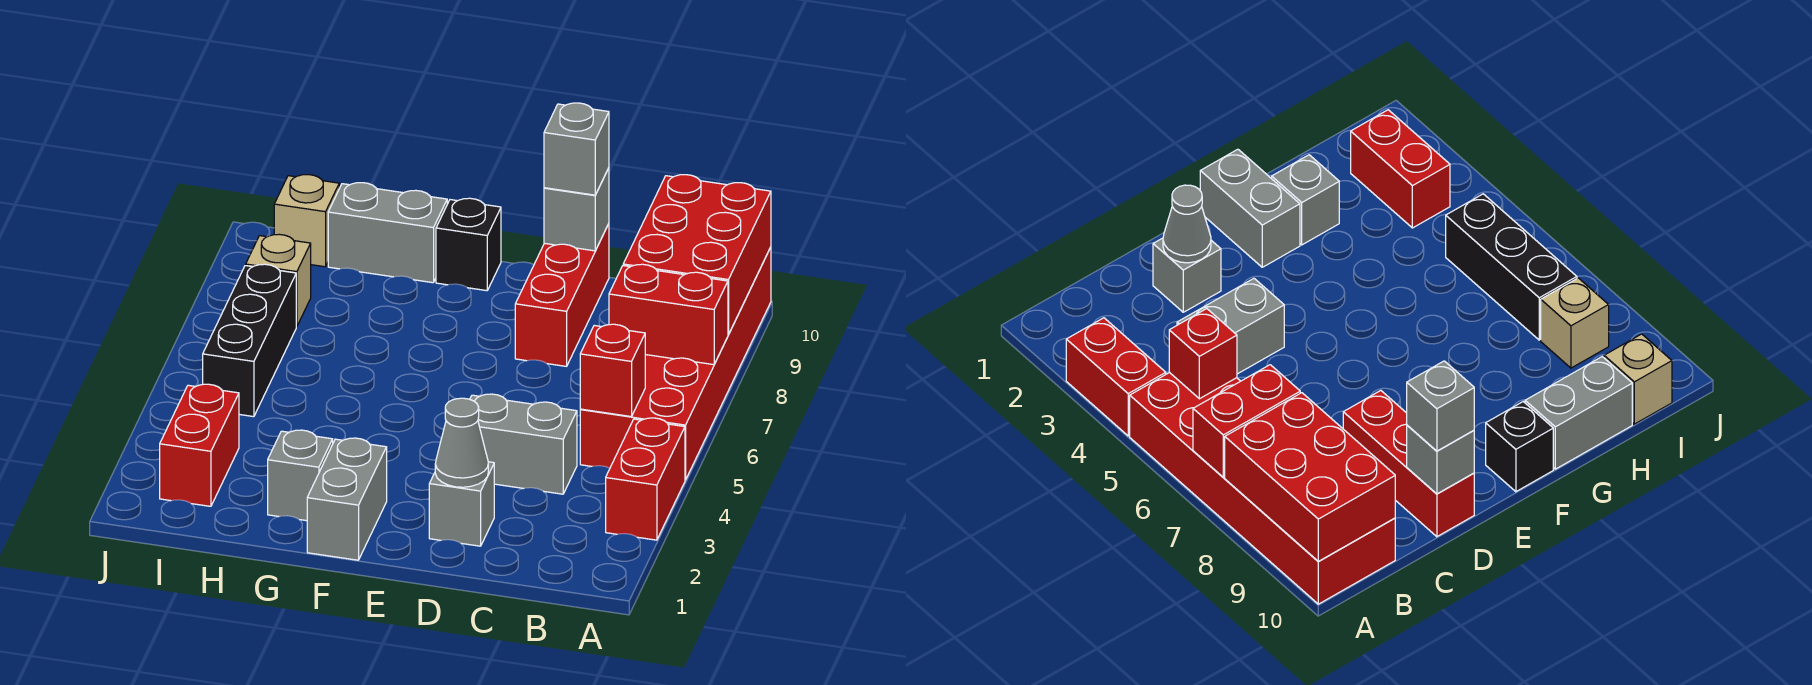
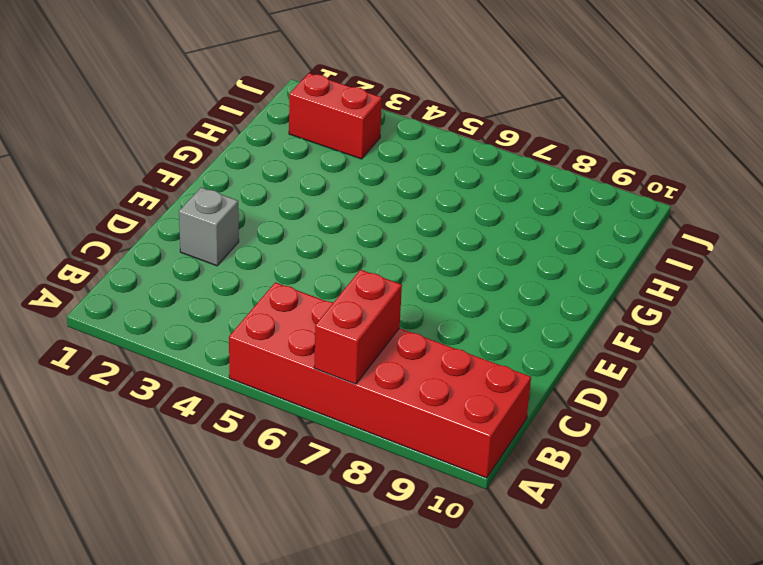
none -> red brick A3:A4 level 1
none -> grey brick C4:D4 level 1
none -> red brick D8:D10 level 1

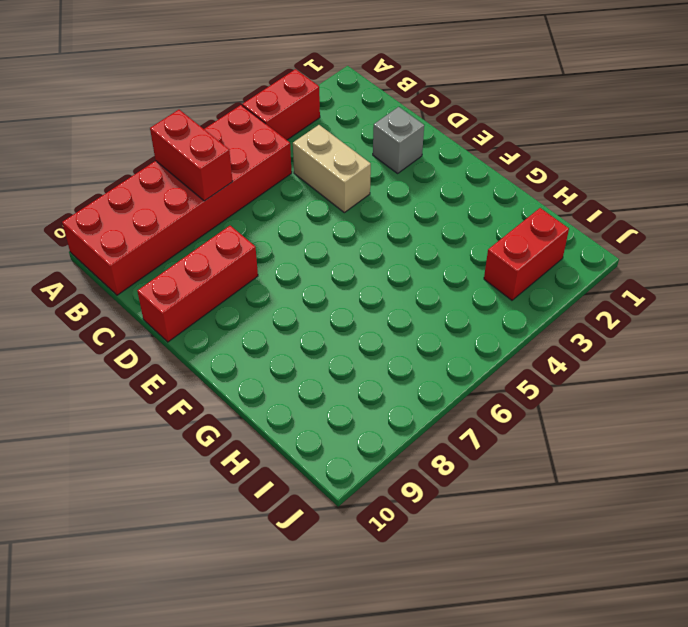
tan brick C4:D4 level 1 -> grey brick C4:D4 level 1
none -> grey brick F1:F2 level 1
none -> black brick F10 level 1
none -> grey brick G2 level 1

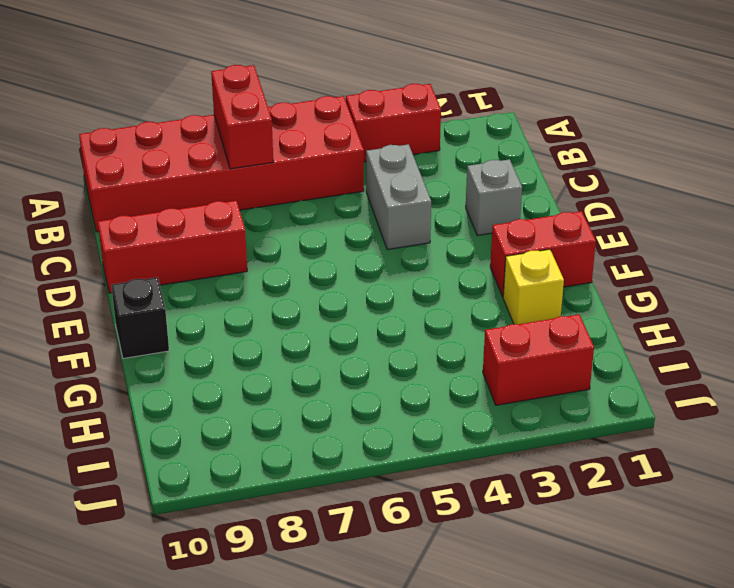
red brick F1:F2 level 1 -> grey brick F1:F2 level 1
yellow brick G2 level 1 -> grey brick G2 level 1
none -> grey brick G10:H10 level 1
none -> black brick I5:I7 level 1
none -> tan brick I8 level 1

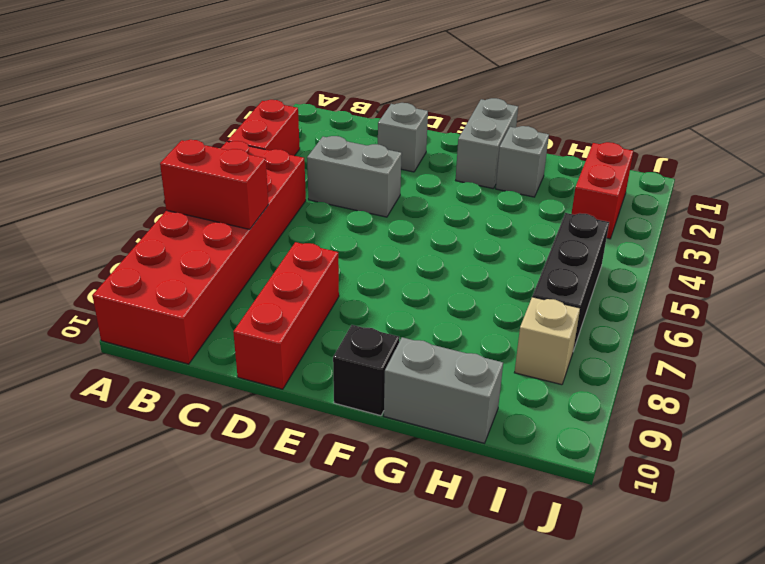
none -> tan brick I10 level 1
none -> red brick A8:B10 level 2
none -> red brick B5 level 2

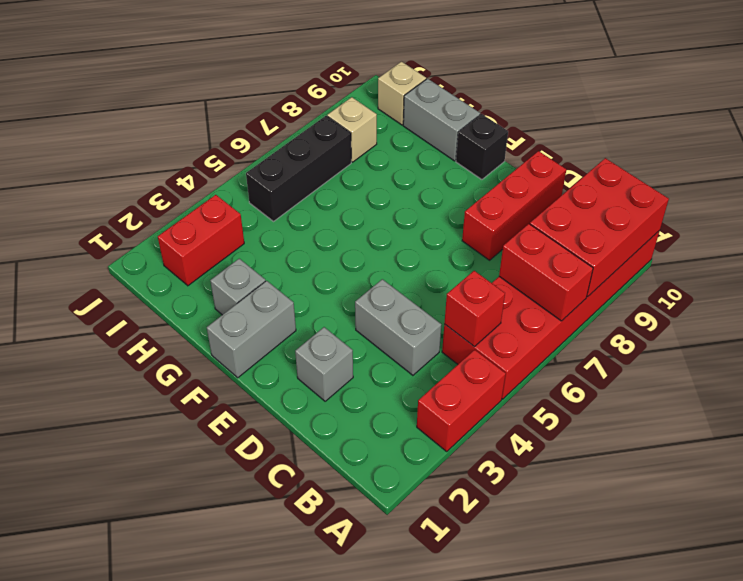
none -> grey cone D2 level 2
none -> grey brick D10 level 2
none -> grey brick D10 level 3

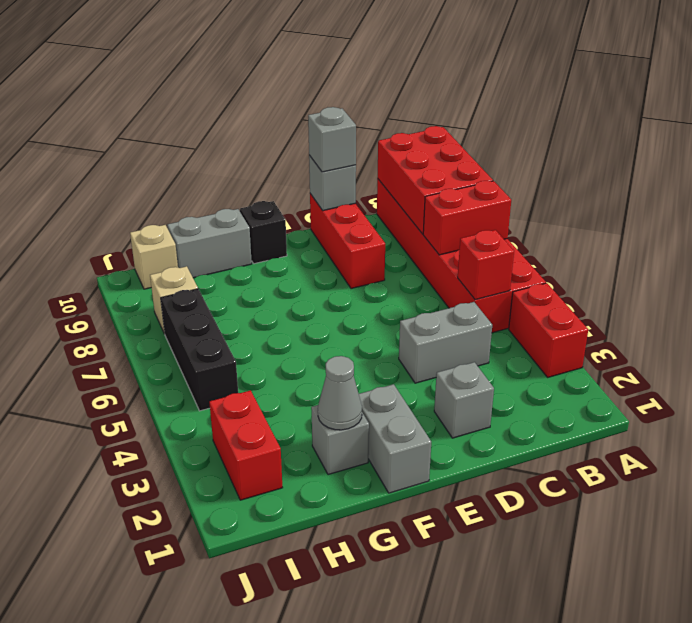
grey cone G2 level 2 -> grey cone D2 level 2

